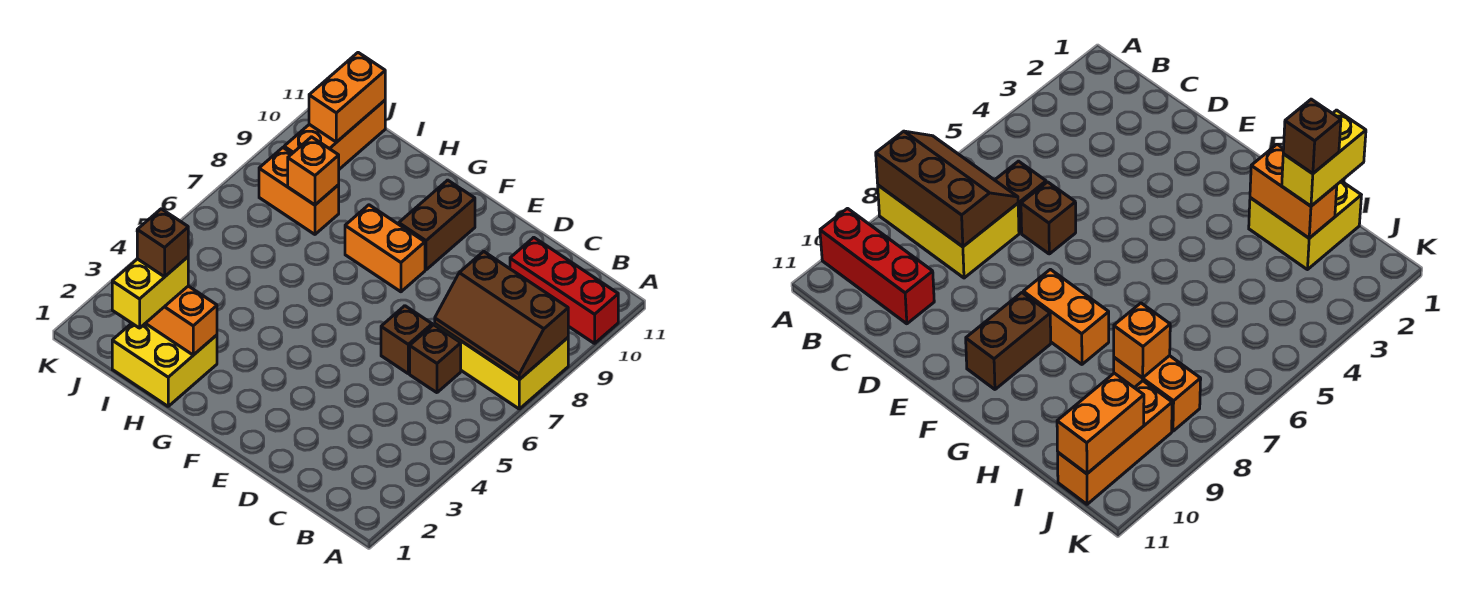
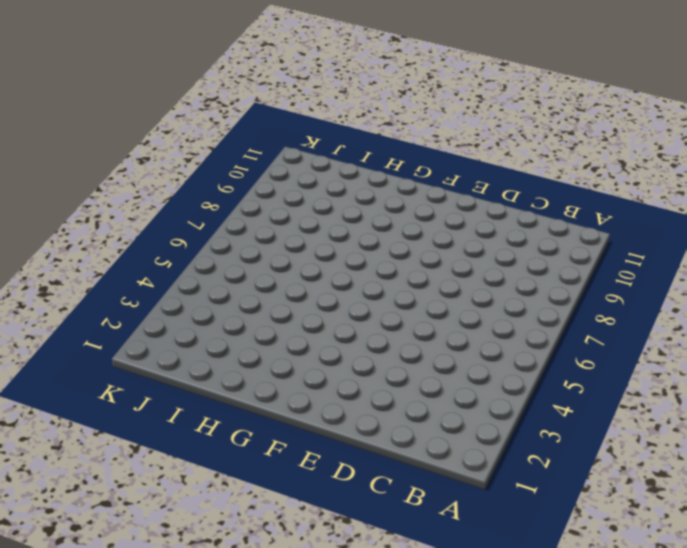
none -> yellow brick A7:C8 level 1
none -> red brick A10:C10 level 1
none -> brown brick C6 level 1

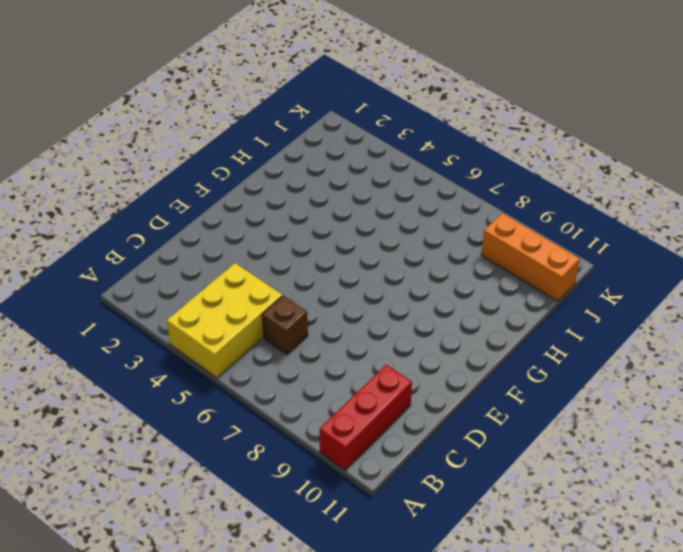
yellow brick A4:C5 level 1 -> yellow brick A7:C8 level 1
none -> brown brick D6 level 1
none -> orange brick F8:G8 level 1
none -> brown brick F9:F10 level 1

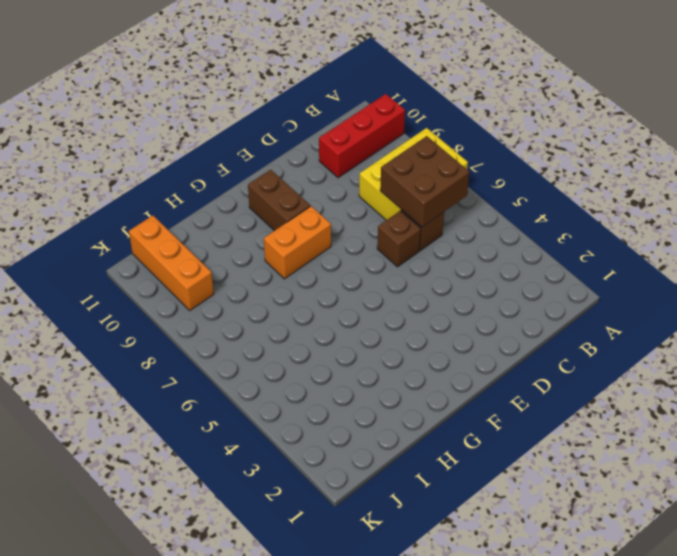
brown brick B6:C7 level 2 -> brown slope A7:C8 level 2 top 8
none -> yellow brick H1:I2 level 1
none -> orange brick I8:J8 level 1
none -> orange brick H2:I2 level 2

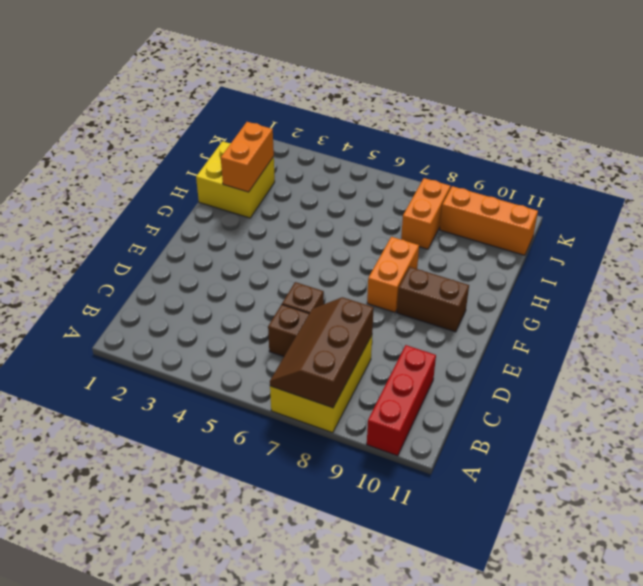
none -> orange brick I8 level 2
none -> orange brick J10:J11 level 2
none -> yellow brick I1:I2 level 3

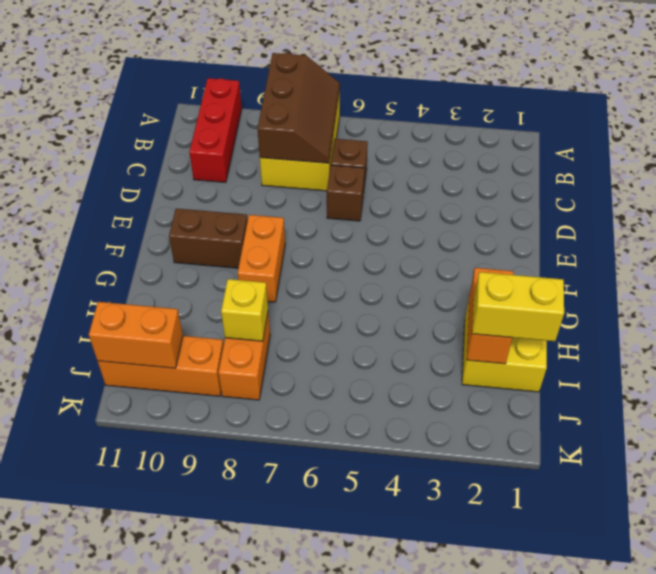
yellow brick I8 level 2 -> orange brick I8 level 2
none -> brown brick I2 level 4

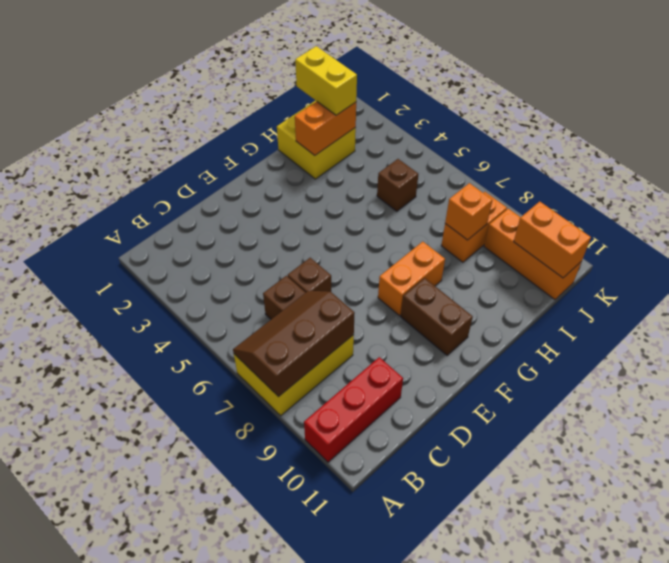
brown brick I5 level 1 -> brown brick I2 level 4

